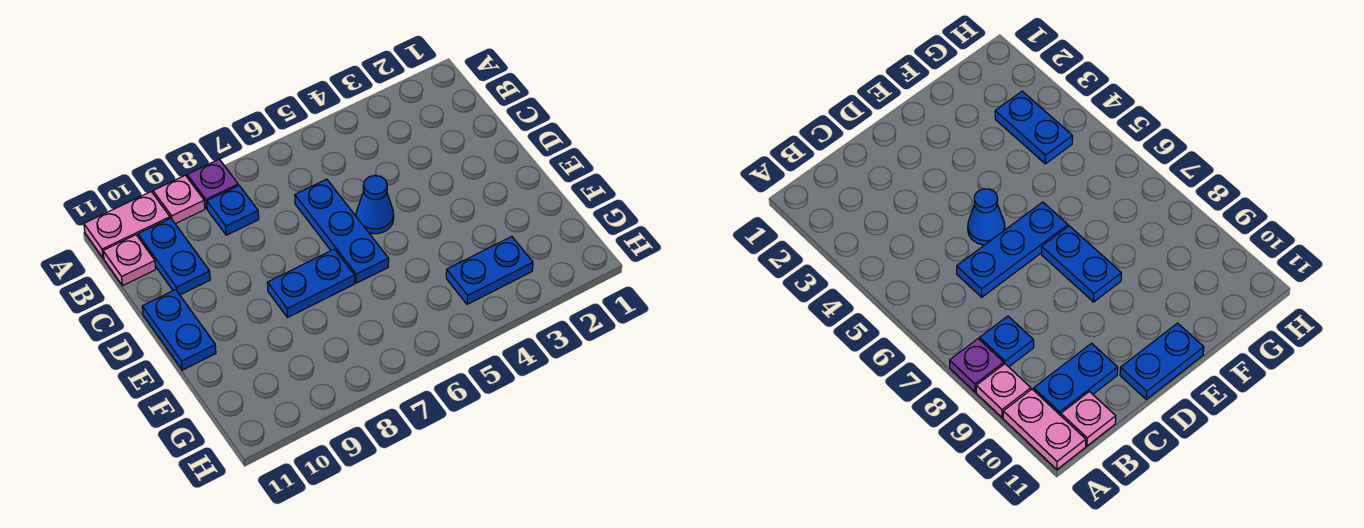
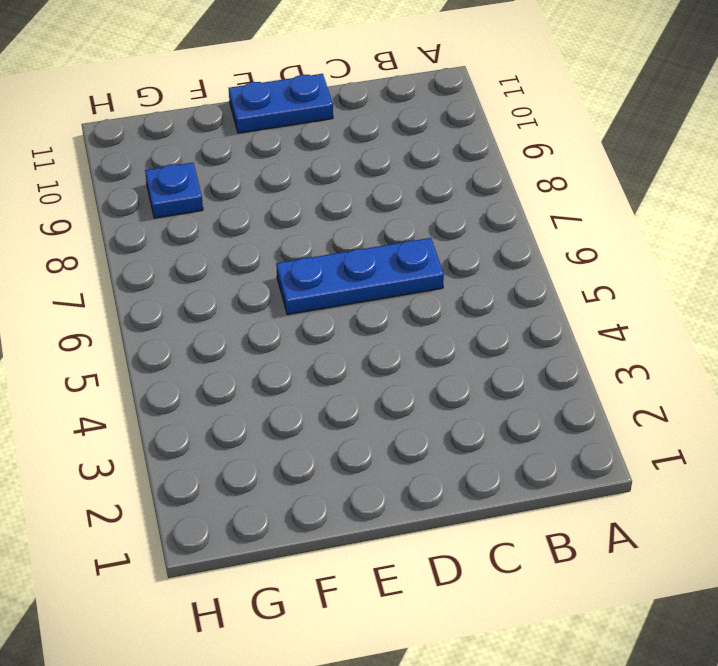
blue plate G9 level 1 -> blue plate B8 level 1
none -> purple plate A8 level 1
none -> pink plate A9 level 1

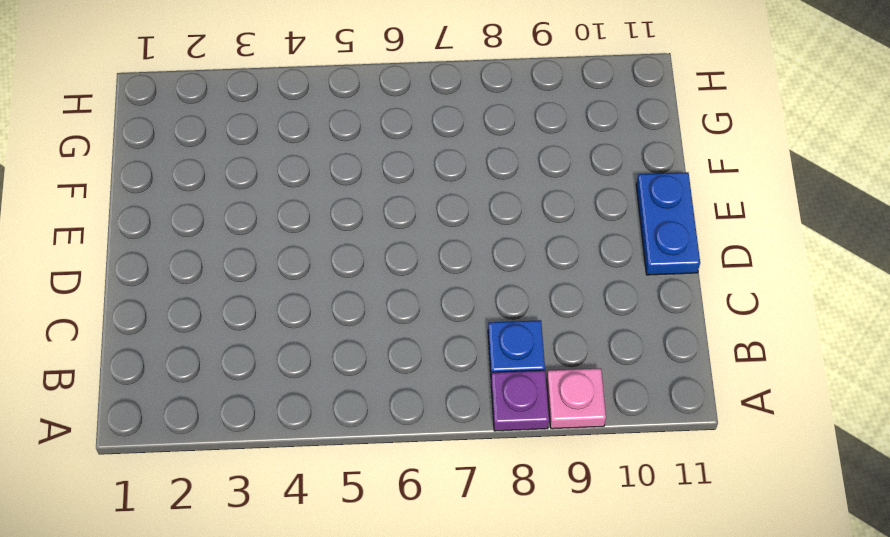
none -> pink plate A10:A11 level 1
none -> blue plate B10:C10 level 1

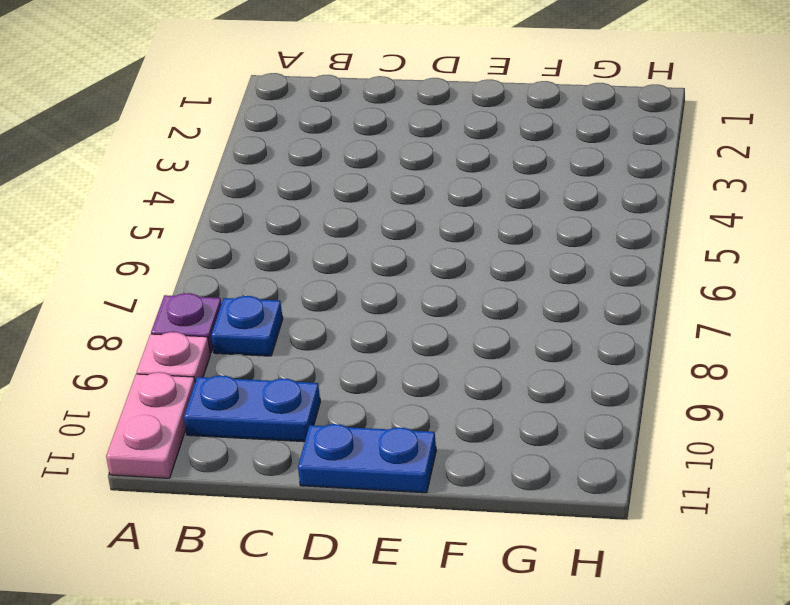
none -> pink plate B11 level 1
none -> blue plate C6:E6 level 1

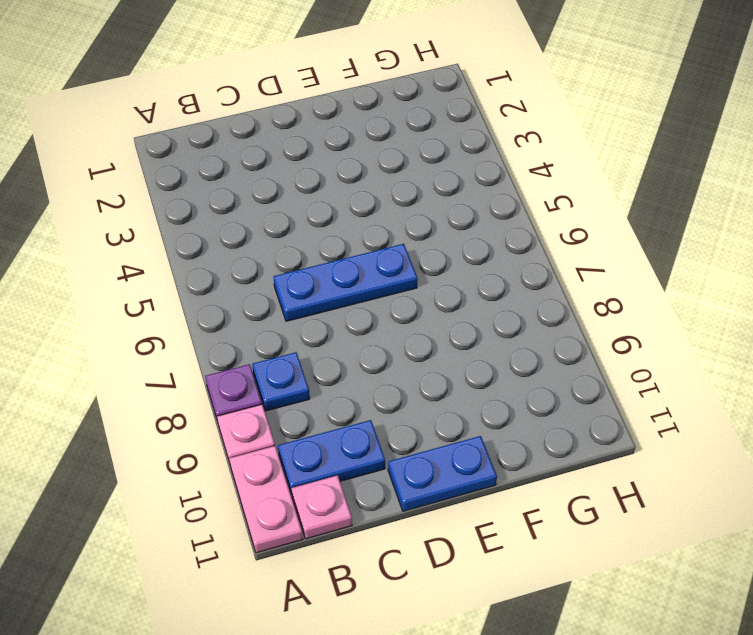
none -> blue cone D5 level 1
none -> blue plate E7:E8 level 1

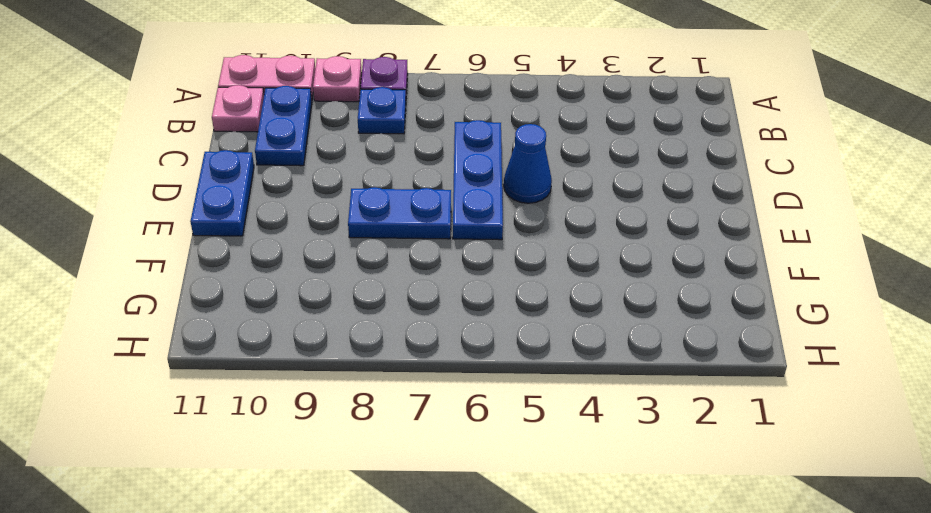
none -> blue plate G3:G4 level 1

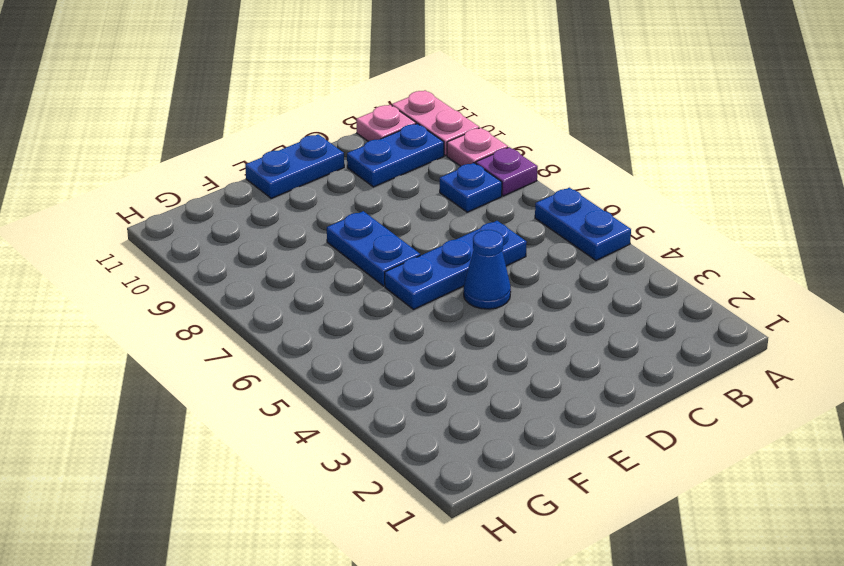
blue plate A5:A6 level 1 -> blue plate G3:G4 level 1

